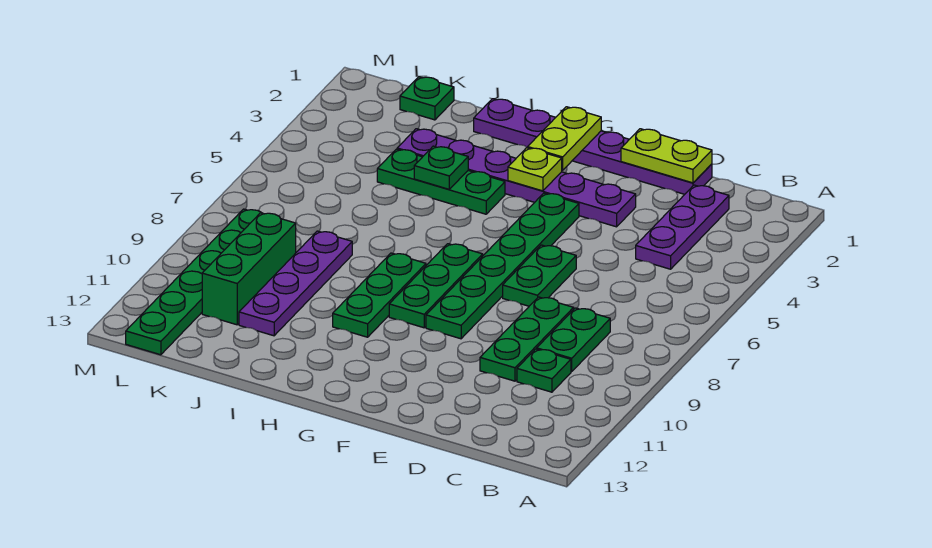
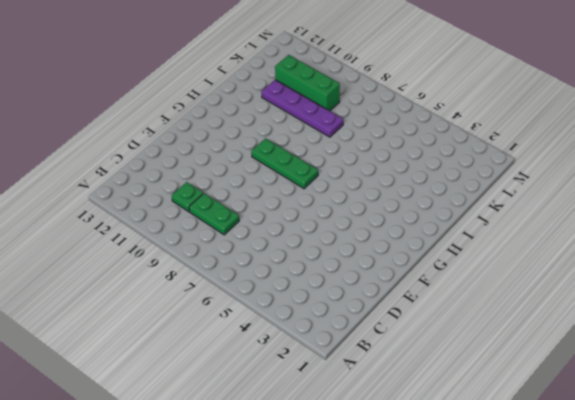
none -> purple plate C2:C4 level 1
none -> purple plate D1:I1 level 1
none -> green plate D8:D10 level 1

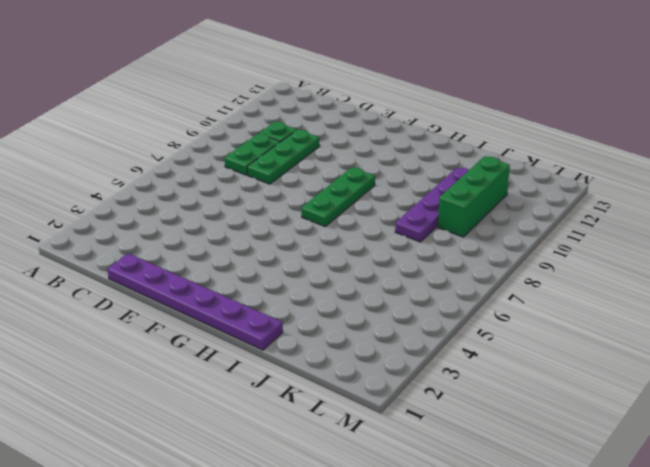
none -> purple plate C2:C4 level 1
none -> purple plate E3:J3 level 1
none -> green plate E6:E7 level 1

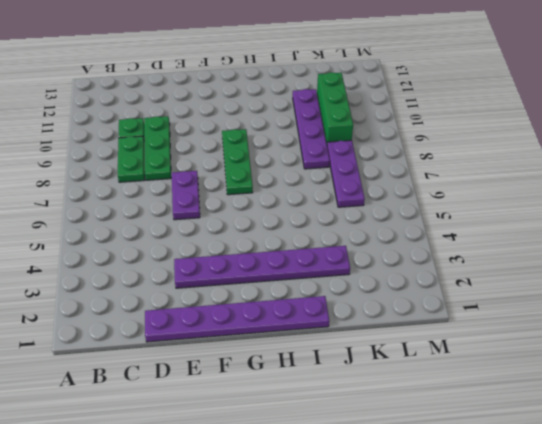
purple plate E6:E7 level 1 -> green plate E6:E7 level 1
purple plate K6:K8 level 1 -> purple plate C2:C4 level 1
none -> green plate F4:F9 level 1
none -> green plate H4:J4 level 1
none -> green plate H8:H10 level 1

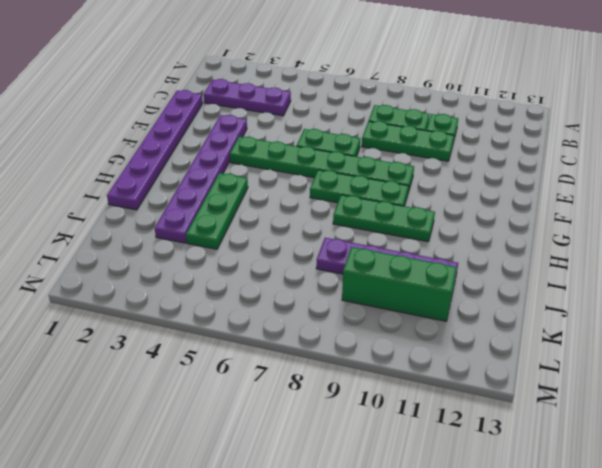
none -> green plate K1 level 1
none -> green plate L8:L13 level 1
none -> lime plate D1:E1 level 2

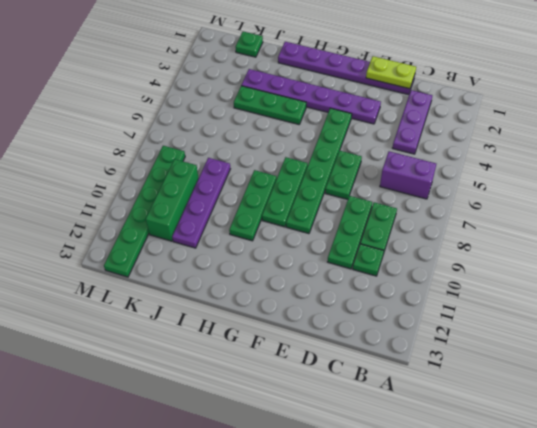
purple brick B6:C6 level 1 -> none
none -> lime plate G1:G2 level 2
none -> lime plate G3 level 2
none -> green plate I4 level 2

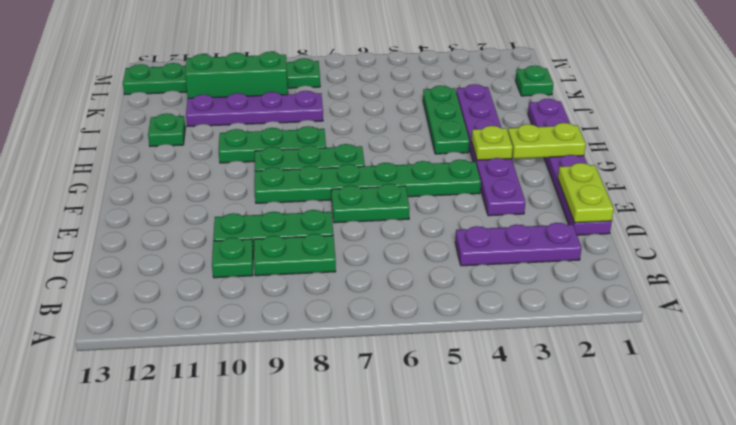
green plate I12 level 1 -> green plate I4 level 2

